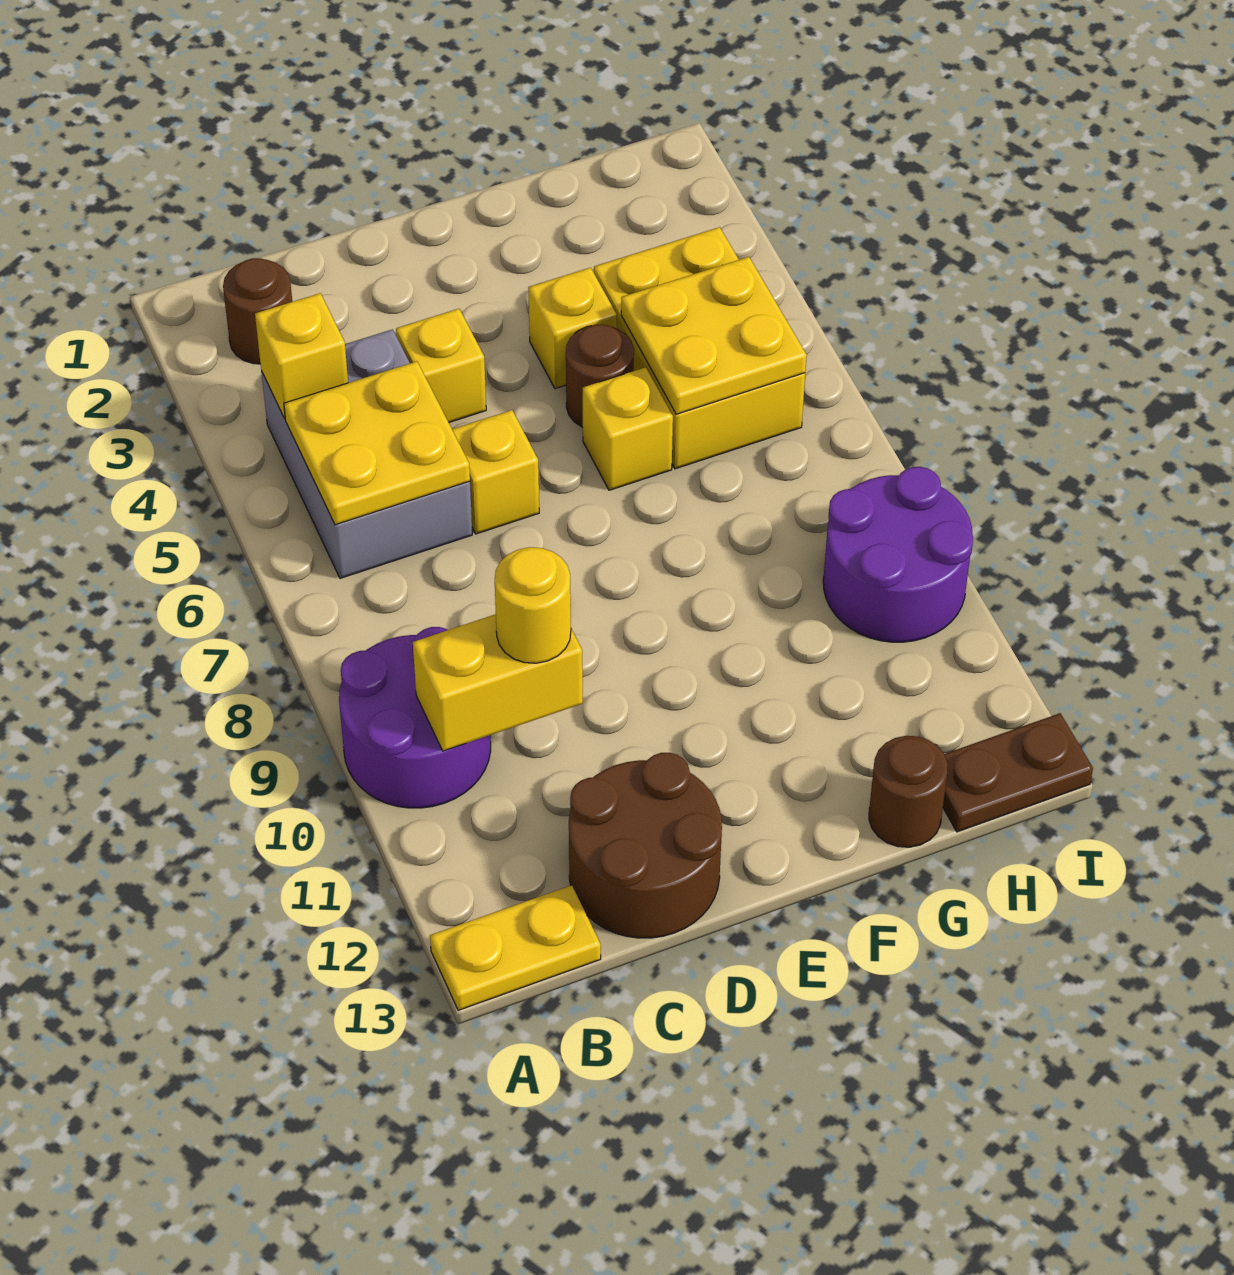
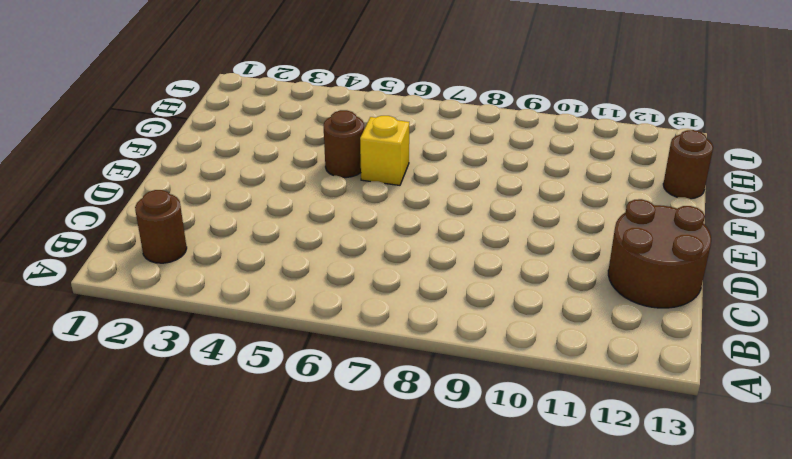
none -> purple round brick A9:B10 level 1
none -> yellow plate A13:B13 level 1
none -> grey brick B4:C6 level 1

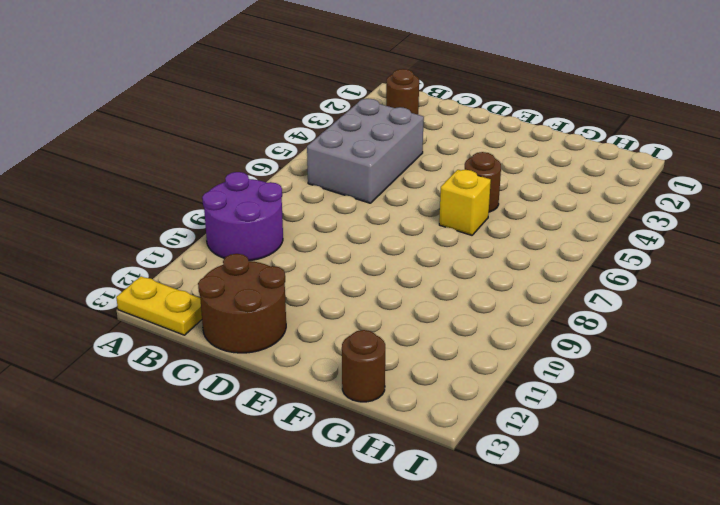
none -> yellow brick D4 level 1
none -> yellow brick D6 level 1
none -> yellow brick F4 level 1

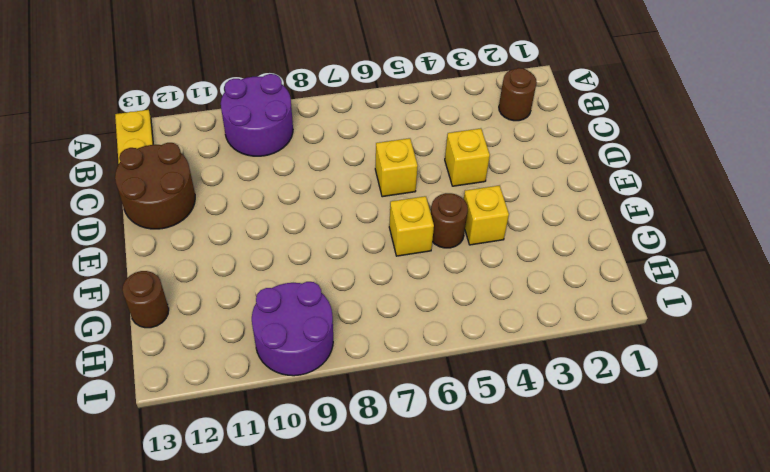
none -> grey brick B4:C6 level 1
none -> yellow brick G4:H6 level 1
none -> brown plate H13:I13 level 1

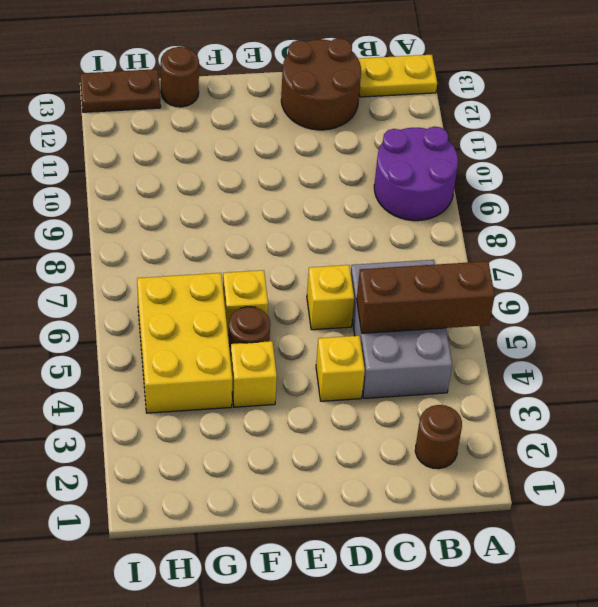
brown brick A5:C5 level 2 -> yellow plate B5:C6 level 2
none -> purple round brick H9:I10 level 1
none -> yellow brick B4 level 2
none -> yellow brick B10:C10 level 2

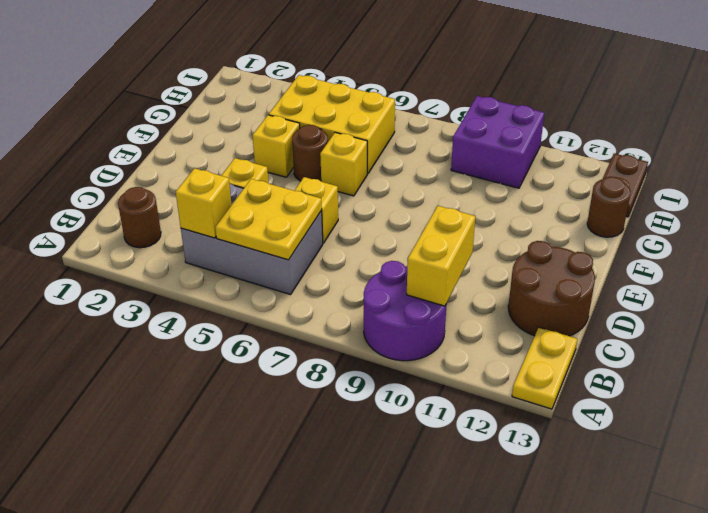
purple brick H9:I10 level 1 -> purple round brick H9:I10 level 1
none -> yellow plate G5:H6 level 2
none -> yellow round brick C10 level 3

